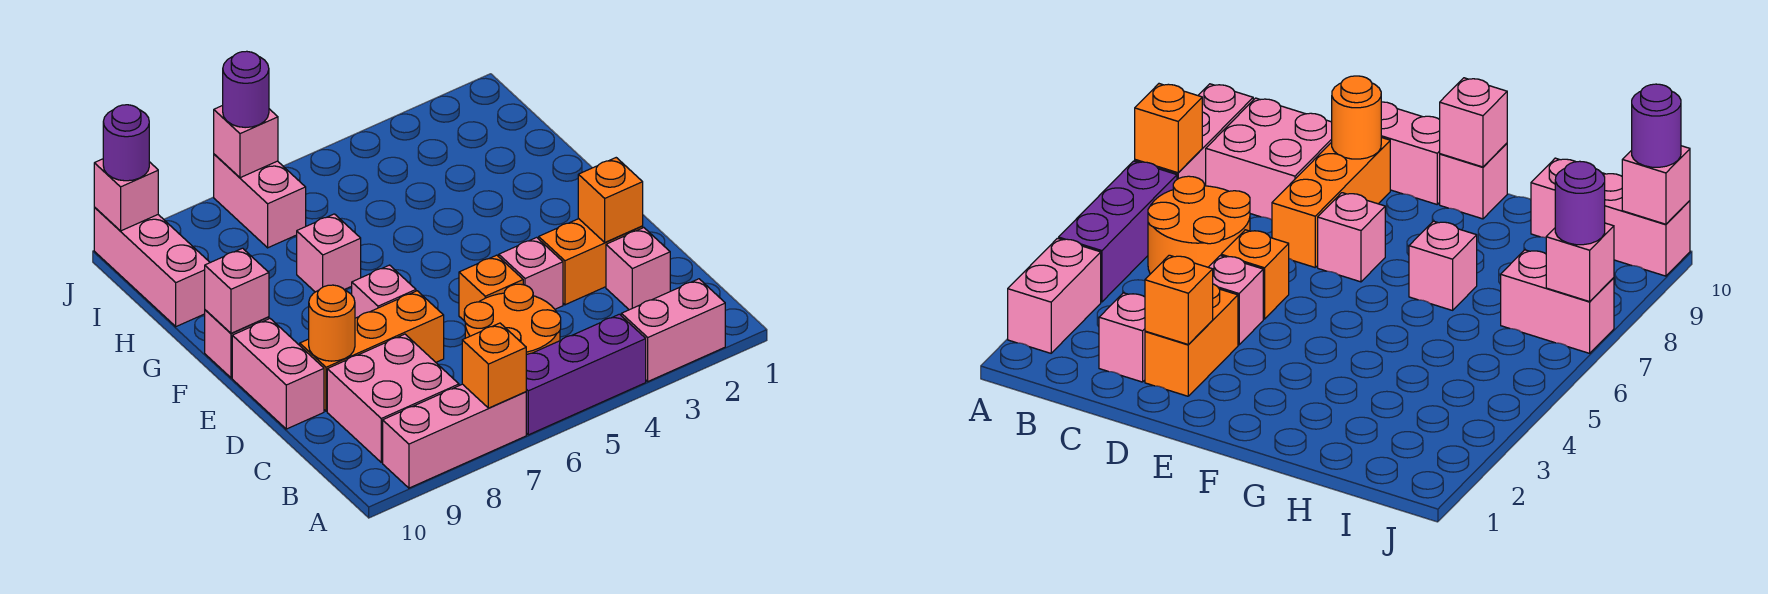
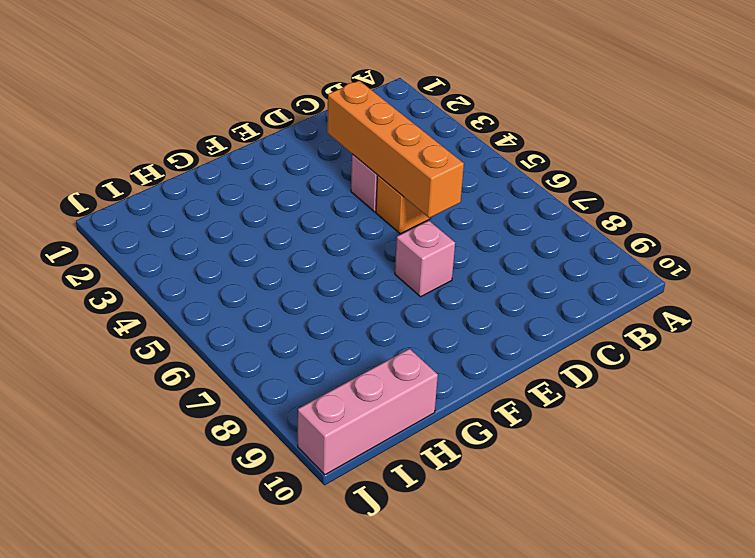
orange brick D3:D6 level 2 -> none
none -> pink brick A2:A3 level 1
none -> purple brick A4:A6 level 1
none -> pink brick A7:A9 level 1

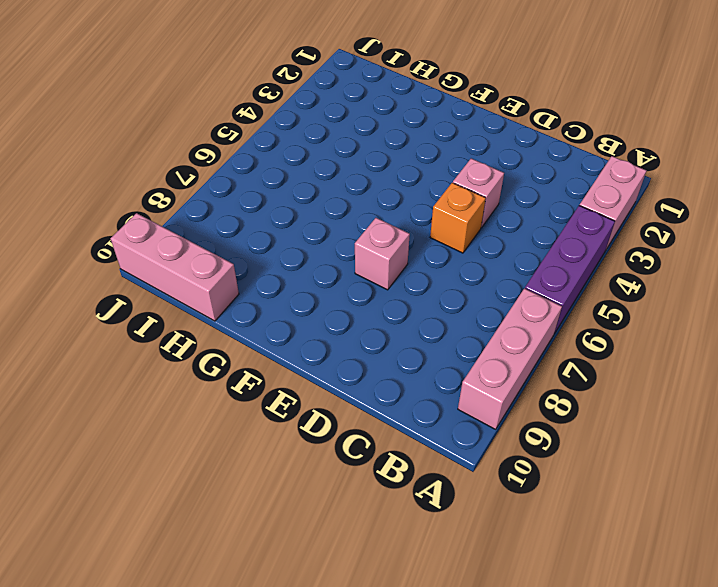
none -> orange round brick B5:C6 level 1
none -> pink brick B8:C9 level 1
none -> pink brick C2 level 1

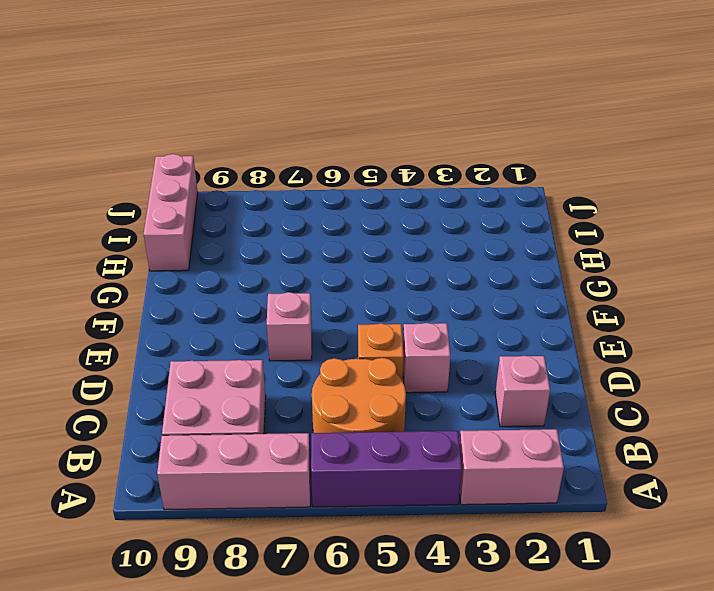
none -> orange brick D2:D3 level 1
none -> orange brick D7:D9 level 1
none -> pink brick D10:E10 level 1

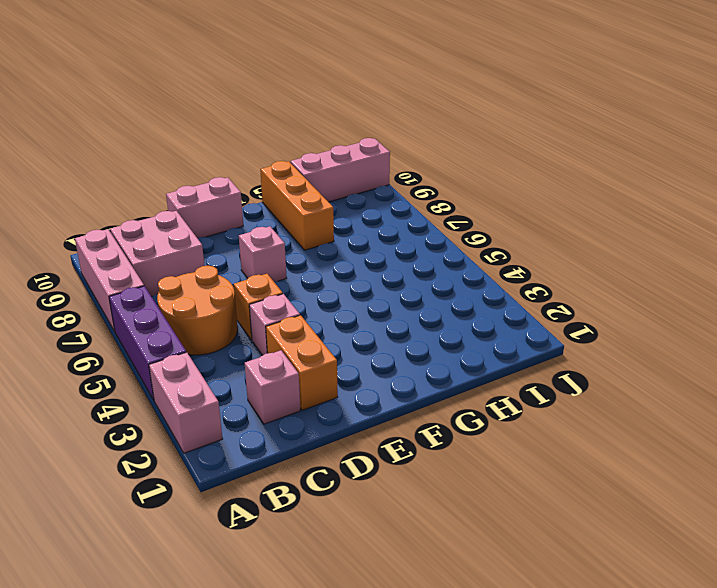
orange brick G8:G10 level 1 -> orange brick D7:D9 level 1
none -> pink brick F10 level 1
none -> pink brick G7 level 1
none -> pink brick I7:J7 level 1

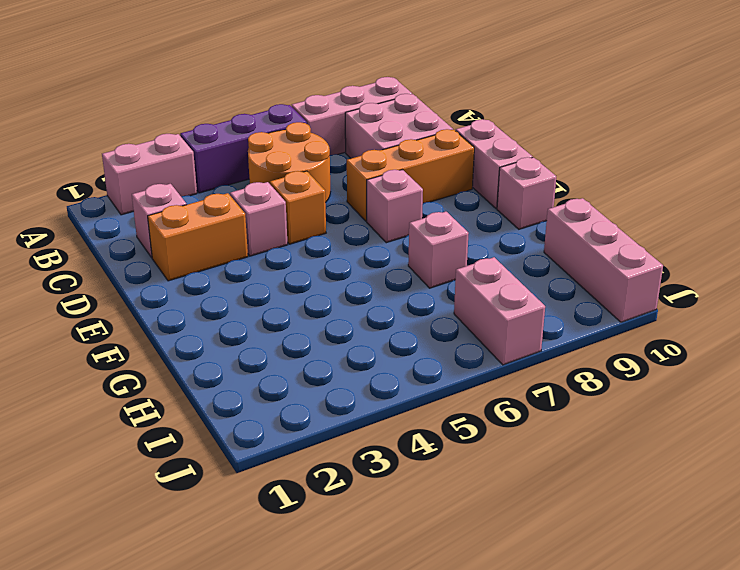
none -> orange brick A7 level 2
none -> orange brick D2 level 2
none -> orange round brick D9 level 2

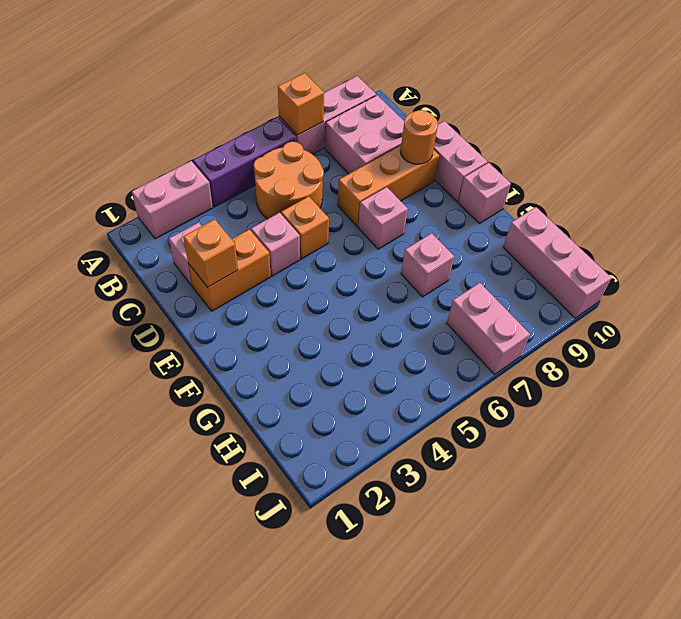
none -> pink brick F10 level 2
none -> pink brick J7 level 2
none -> pink brick J10 level 2

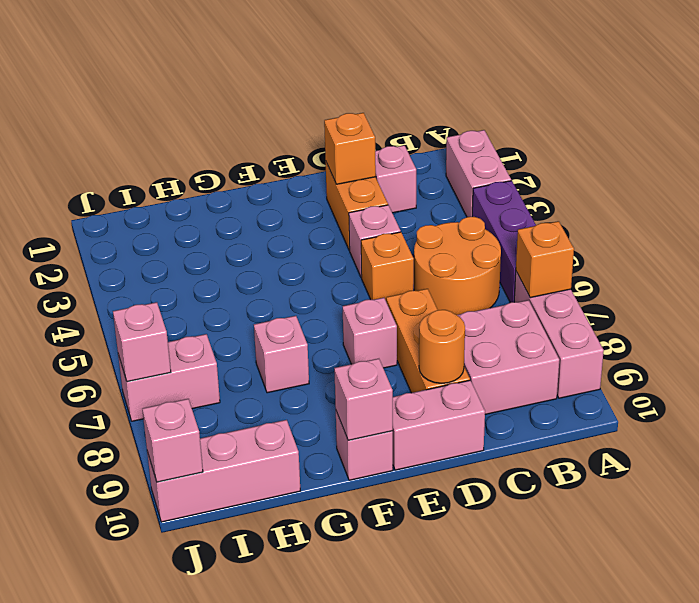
none -> purple round brick J7 level 3
none -> purple round brick J10 level 3

